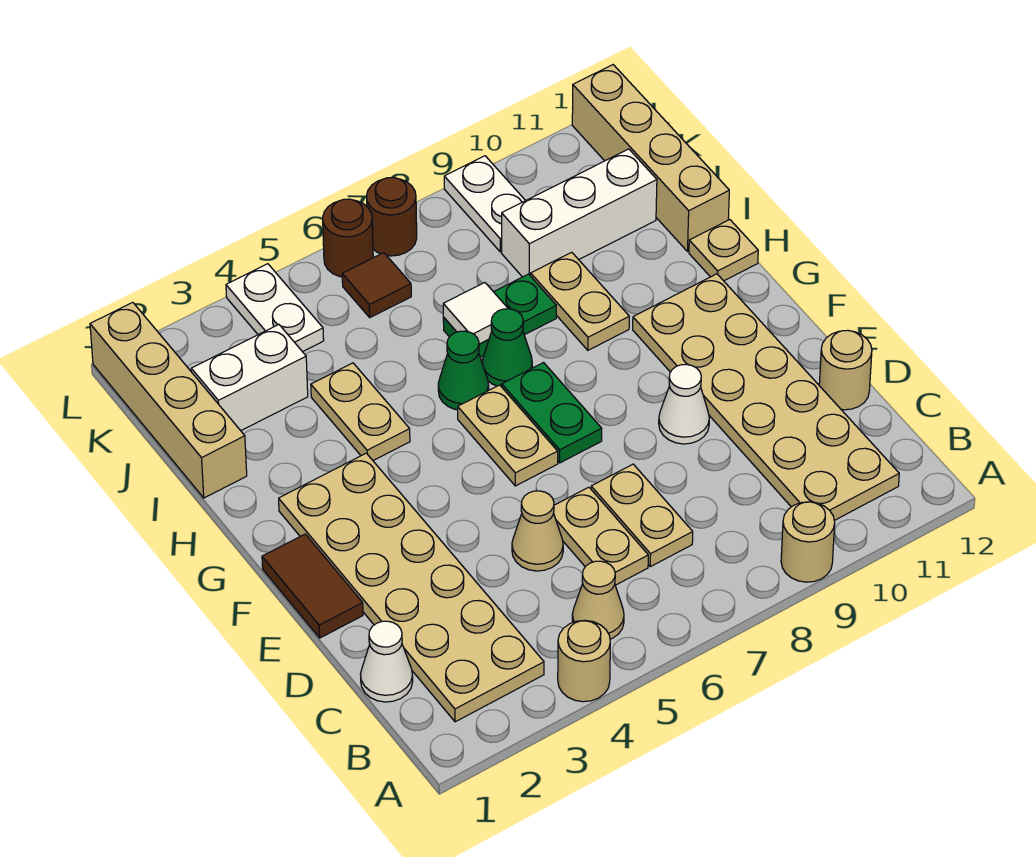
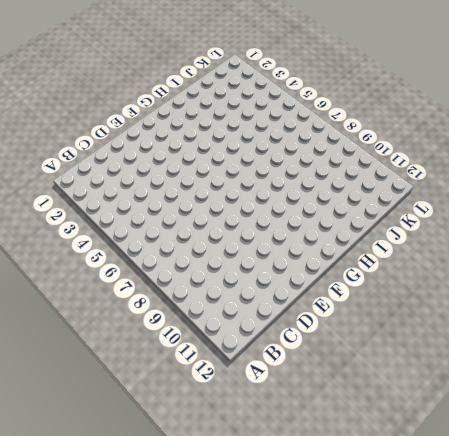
none -> tan round brick A4 level 1
none -> tan round brick A9 level 1
none -> tan plate B2:G3 level 1
none -> tan cone B5 level 1

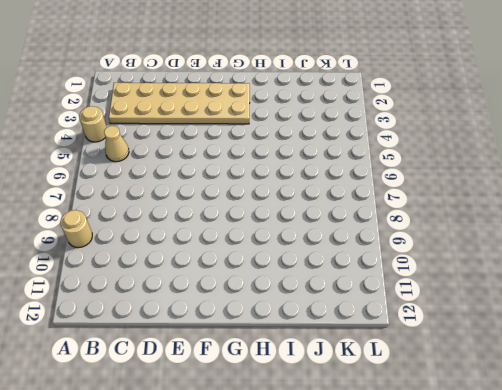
none -> tan plate B10:G11 level 1
none -> white cone C1 level 1
none -> tan plate C6:D6 level 1
none -> tan plate C7:D7 level 1

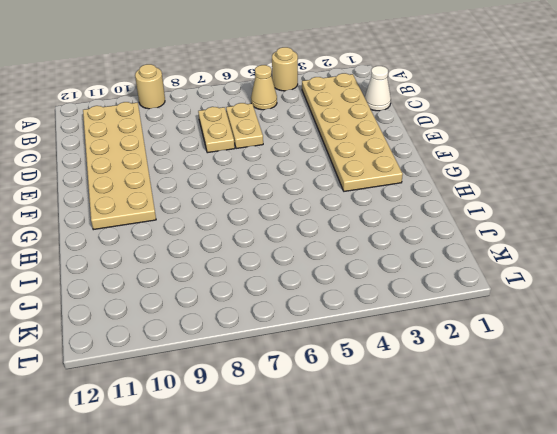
none -> tan cone D5 level 1
none -> tan round brick D12 level 1
none -> brown tile E1:F1 level 1
none -> white cone E9 level 1

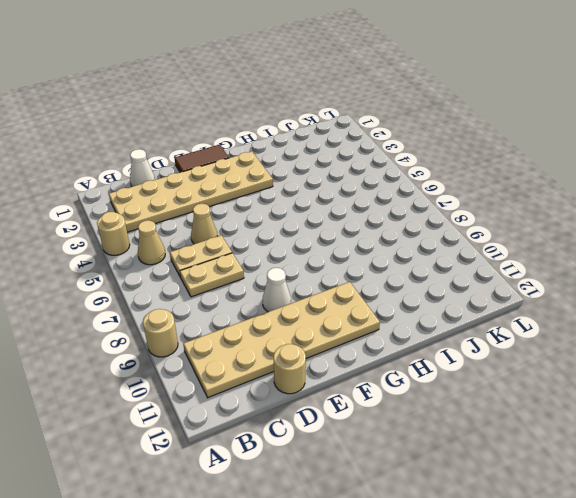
none -> tan plate F6:G6 level 1
none -> green plate F7:G7 level 1
none -> tan plate H4:I4 level 1
none -> green cone H6 level 1

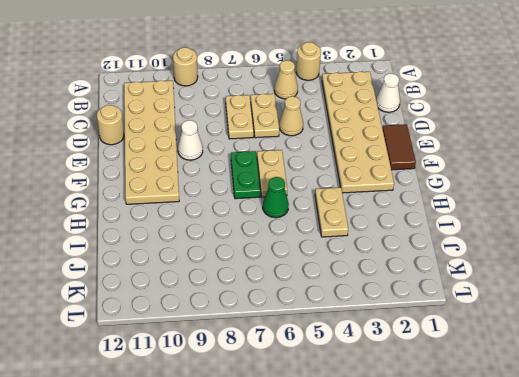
none -> green cone H7 level 1
none -> tan plate H9:I9 level 1
none -> tan plate H12 level 1
none -> tan brick I1:L1 level 1

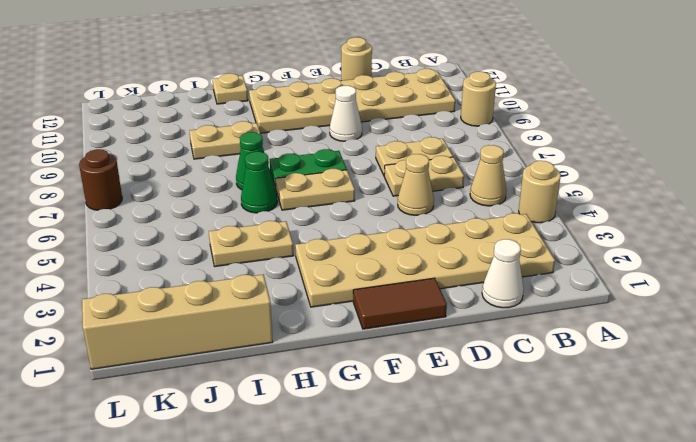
none -> green plate I7:I8 level 1
none -> tan brick I12:L12 level 1
none -> white brick J2:J3 level 1
none -> white brick J9:J11 level 1

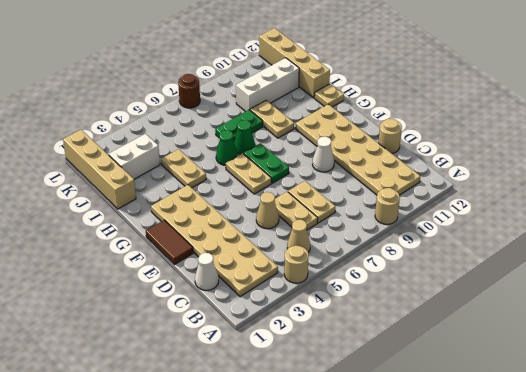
none -> white plate K4:L4 level 1
none -> brown tile K6 level 1
none -> white plate K9:L9 level 1
none -> brown round brick L6 level 1

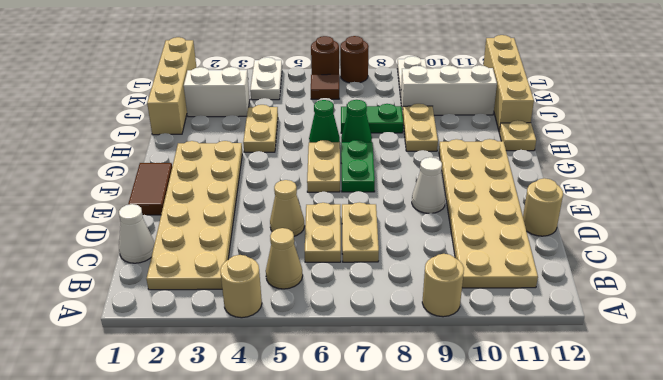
none -> white tile I7 level 2

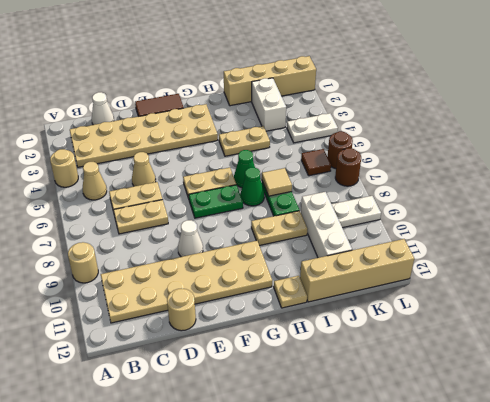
tan tile I7 level 2 -> white tile I7 level 2

